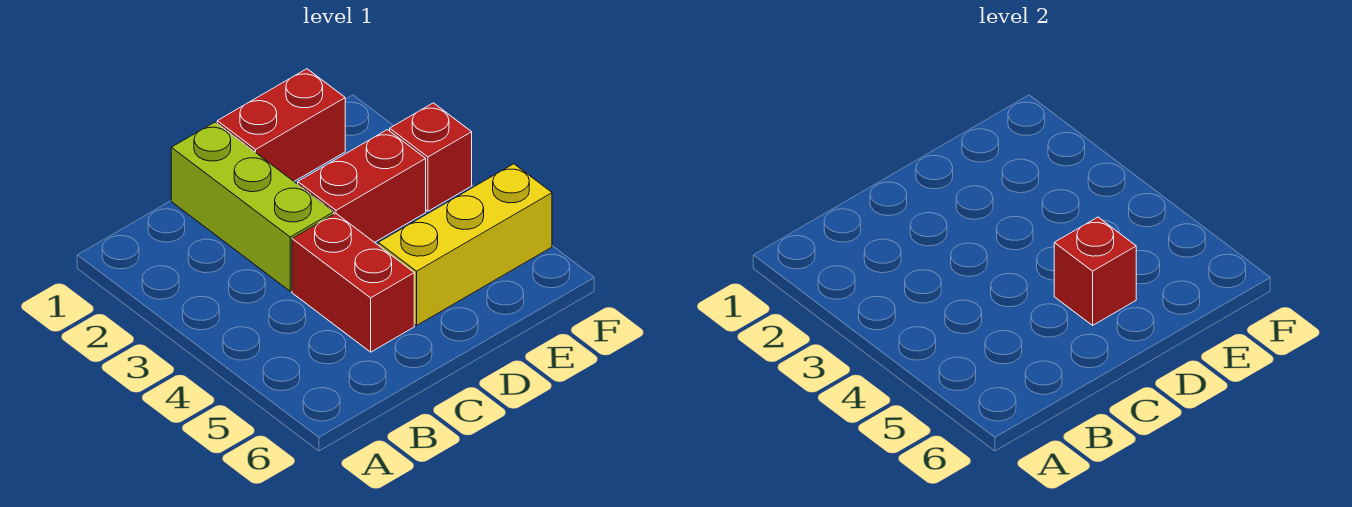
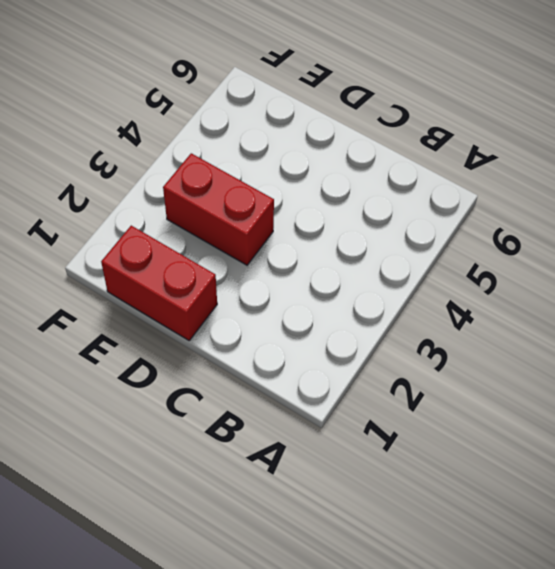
none -> lime brick C1:C3 level 1
none -> red brick C4:C5 level 1

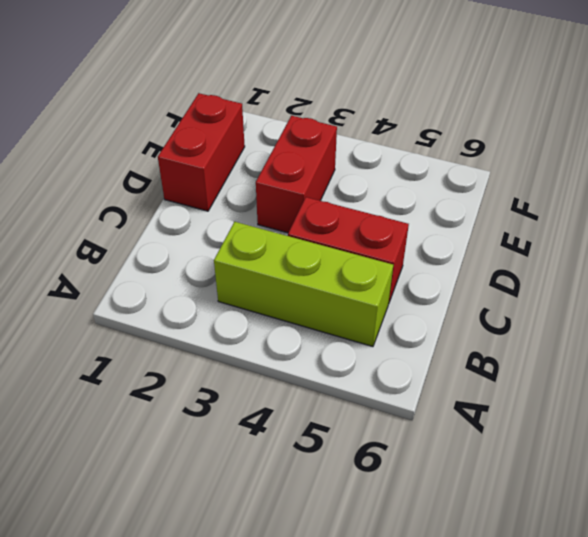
lime brick B3:B5 level 1 -> lime brick C1:C3 level 1
none -> yellow brick D5:F5 level 1
none -> red brick F3 level 1

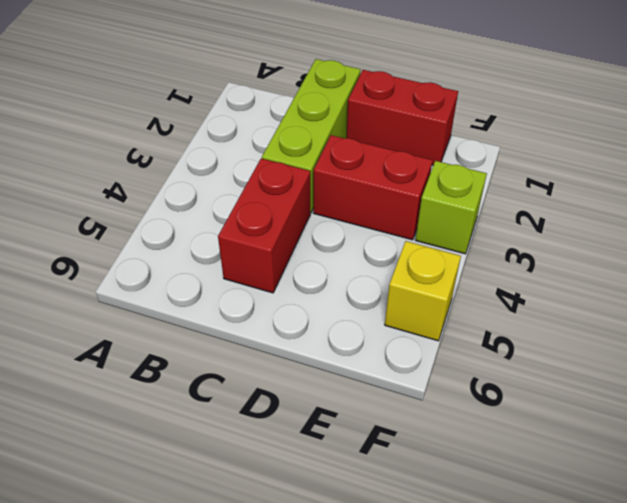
lime brick F3 level 1 -> red brick F3 level 1
yellow brick F5 level 1 -> yellow brick D5:F5 level 1
none -> red brick D5 level 2

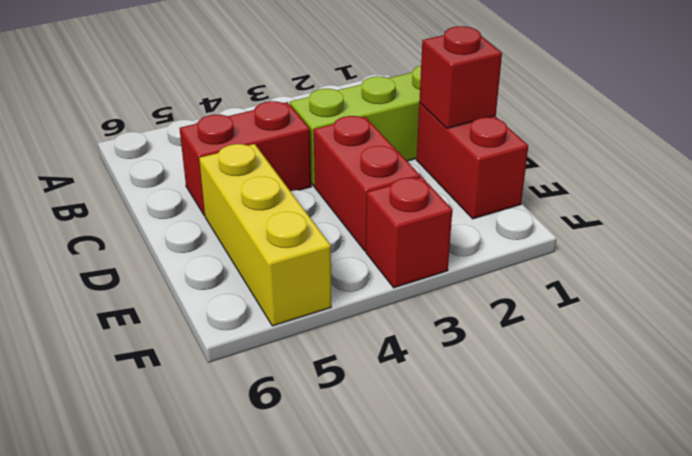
red brick D1 level 2 -> red brick D5 level 2

